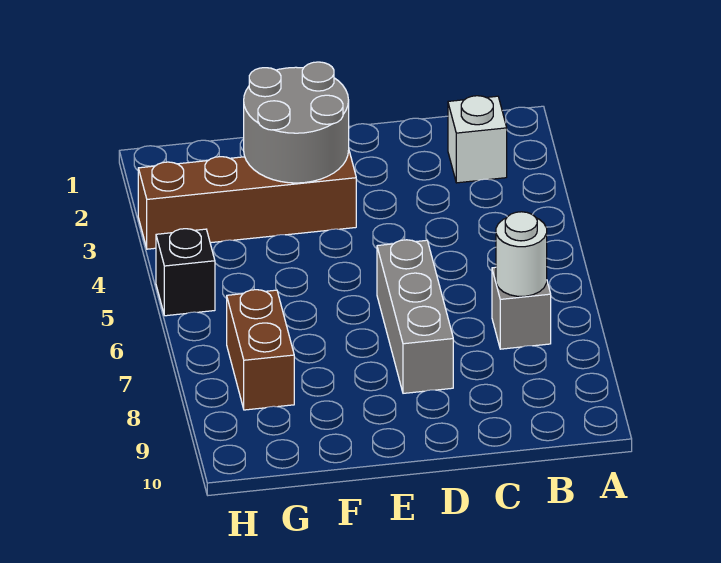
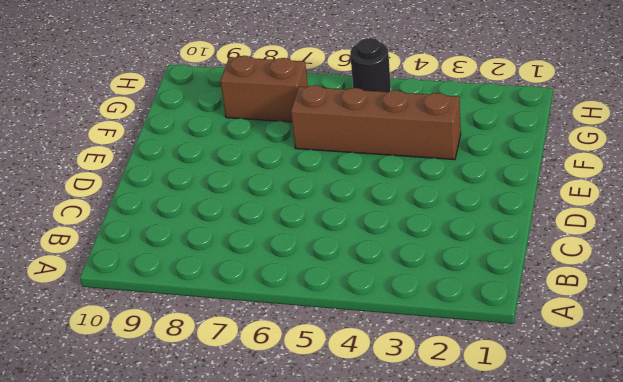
brown brick F3:F6 level 1 -> brown brick E3:H3 level 1
black round brick H5 level 1 -> black brick H5 level 1
none -> white brick B2 level 1
none -> grey brick B7 level 1

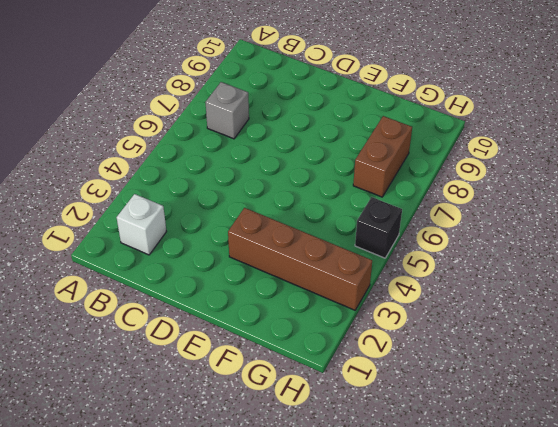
none -> grey brick D6:D8 level 1
none -> white round brick B7 level 2

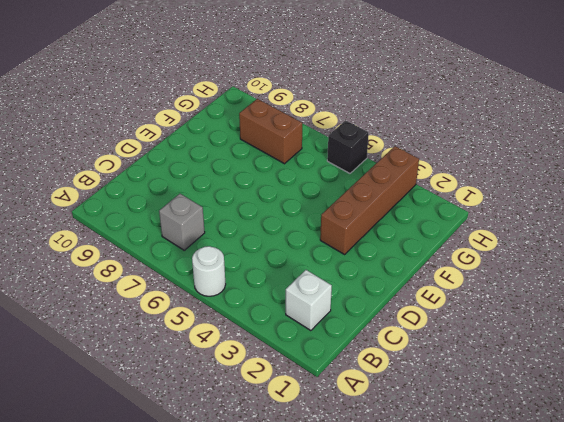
white round brick A5 level 1 -> white round brick B7 level 2
none -> grey brick D6:D8 level 1
none -> grey round brick E2:F3 level 2

